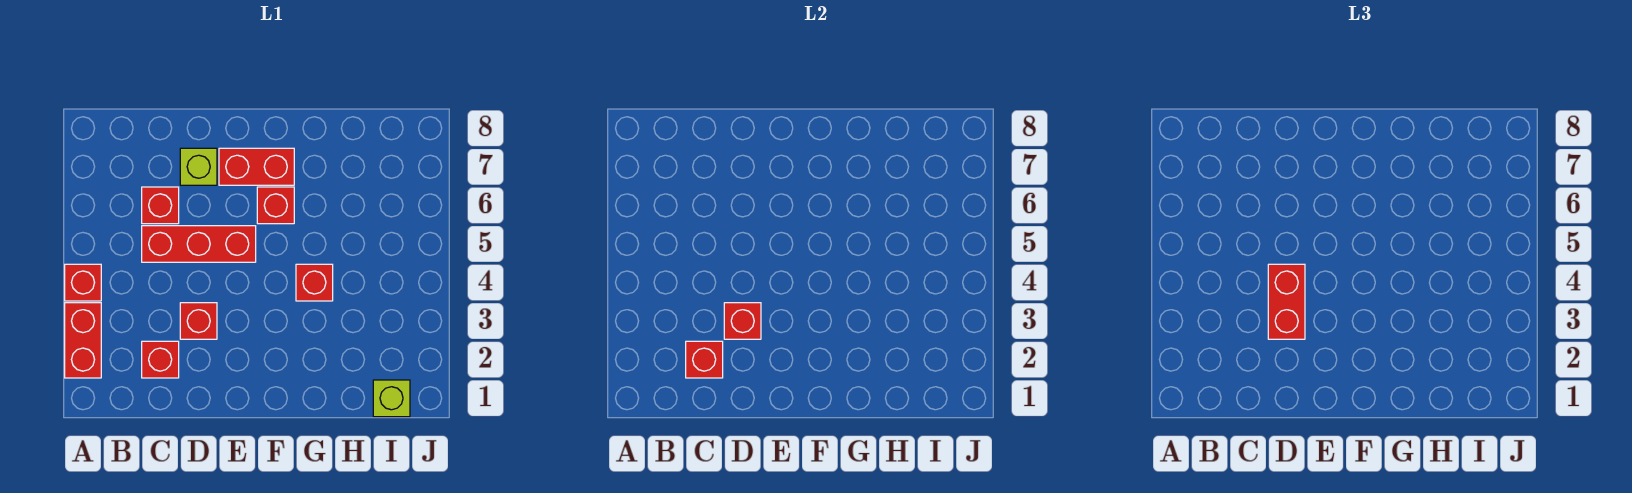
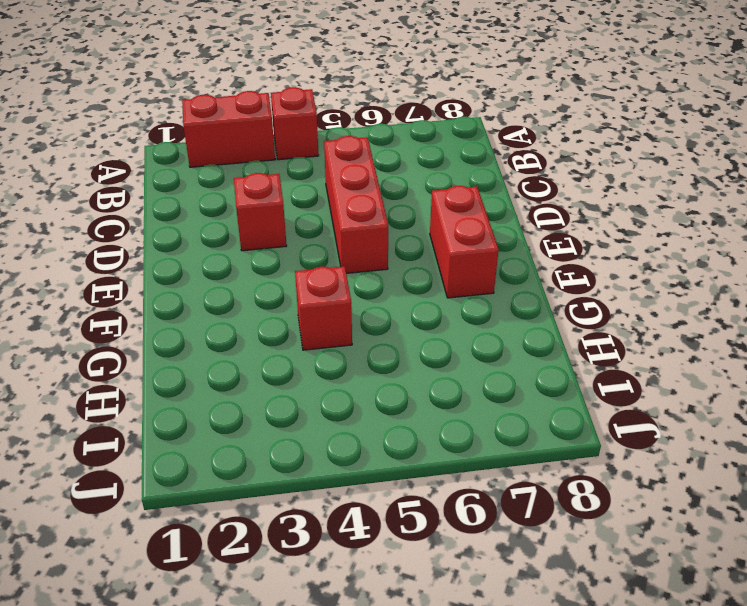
none -> red brick C2 level 1
none -> red brick C6 level 1
none -> lime brick D7 level 1

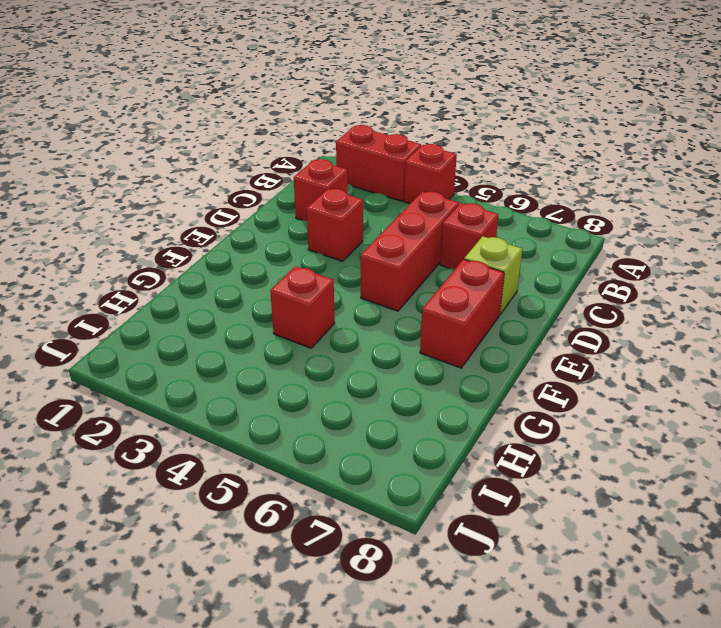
none -> red brick F6 level 1
none -> lime brick I1 level 1
none -> red brick C2 level 2

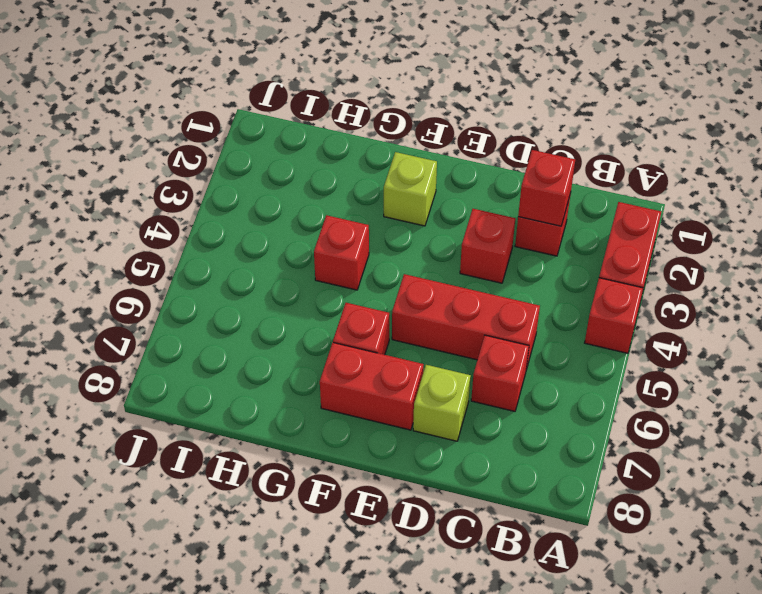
lime brick F2 level 1 -> lime brick I1 level 1
none -> red brick D3 level 2
none -> red brick D3:D4 level 3

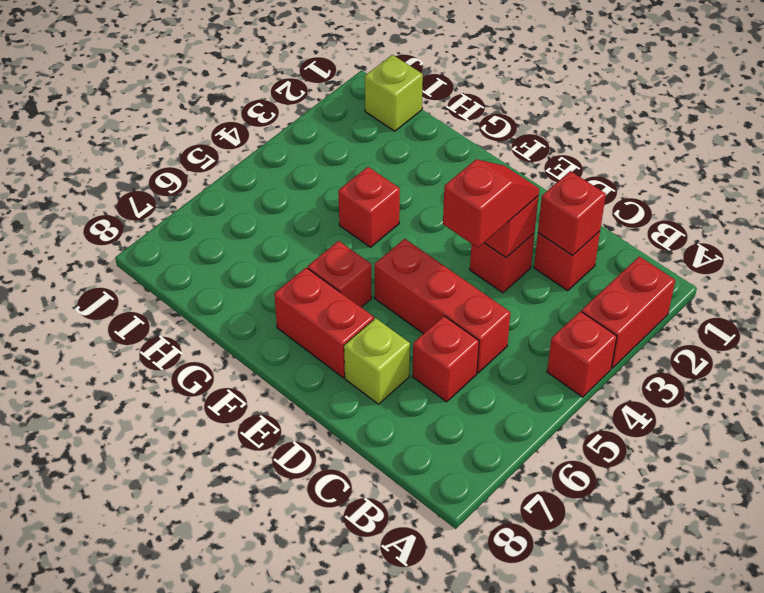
red slope D3:D4 level 3 top 4 -> red brick D3:D4 level 3

